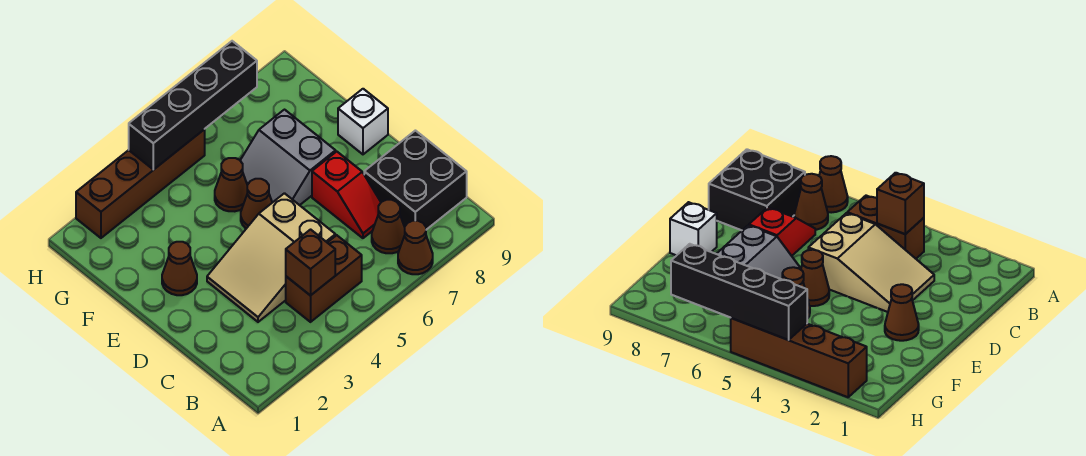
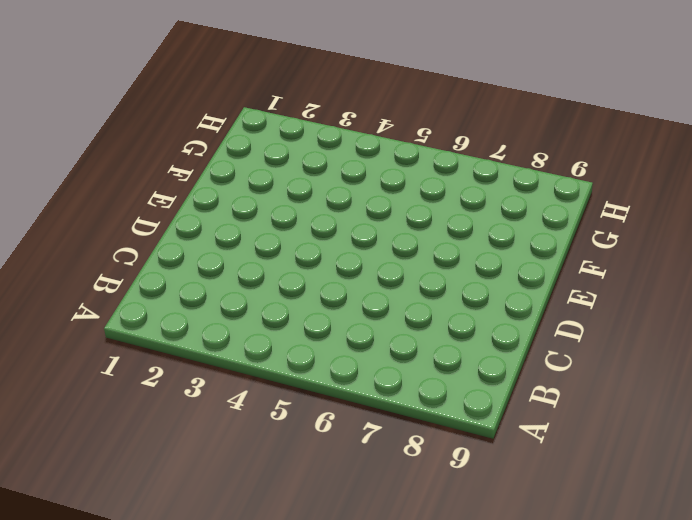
none -> brown cone A7 level 1
none -> brown brick B4:B5 level 1
none -> brown cone B7 level 1

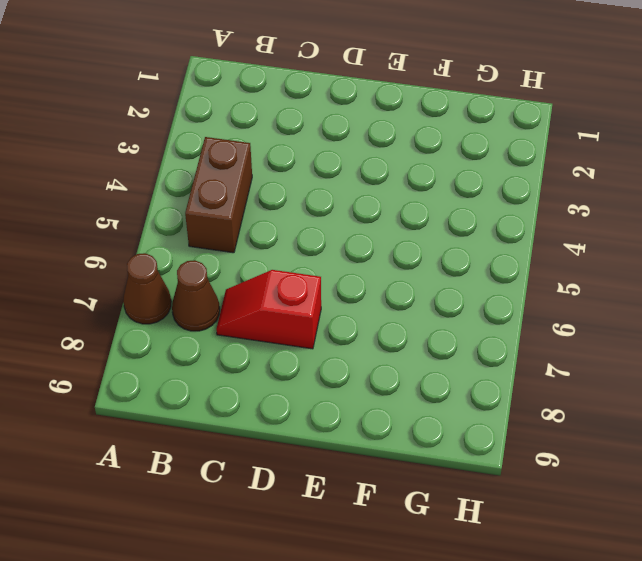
none -> black brick B8:C9 level 1
none -> tan slope C3:D5 level 1 top 5
none -> brown cone E2 level 1

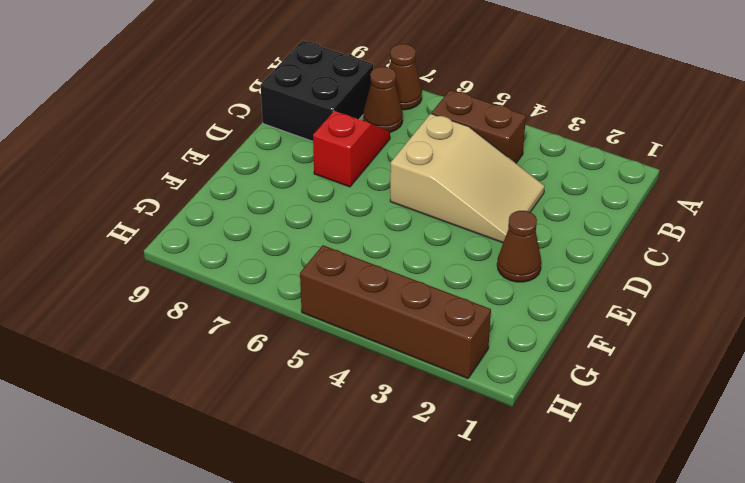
none -> brown cone E5 level 1
none -> grey slope E6:F7 level 1 top 7
none -> white brick E9 level 1

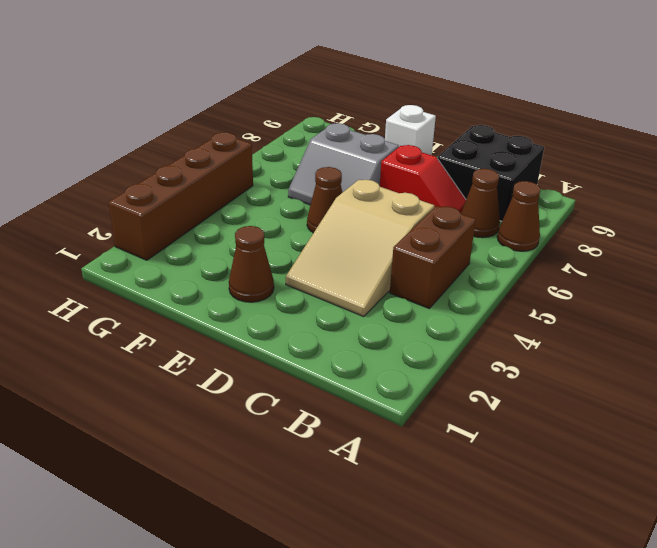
none -> brown cone F5 level 1
none -> brown brick B4 level 2
none -> black brick H4:H7 level 2

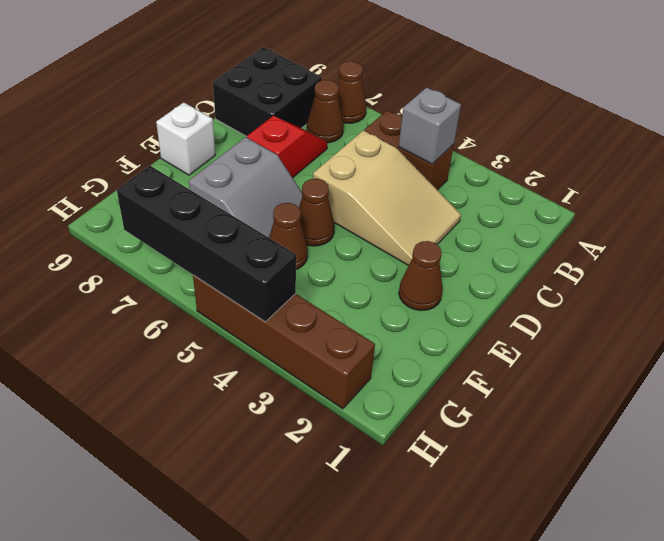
grey brick B4 level 2 -> brown brick B4 level 2

